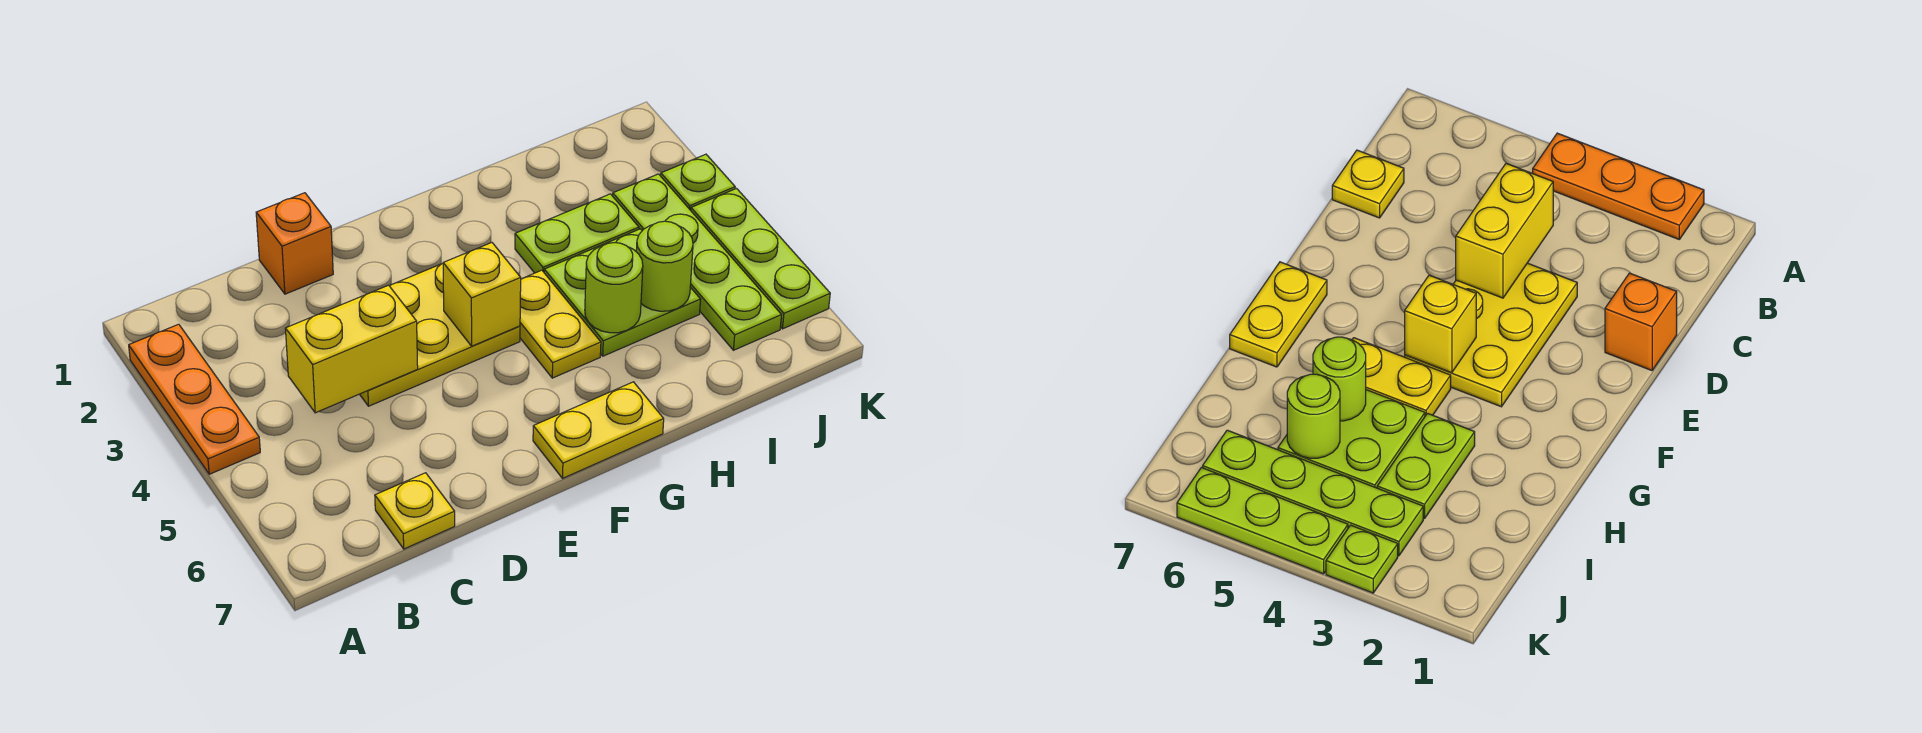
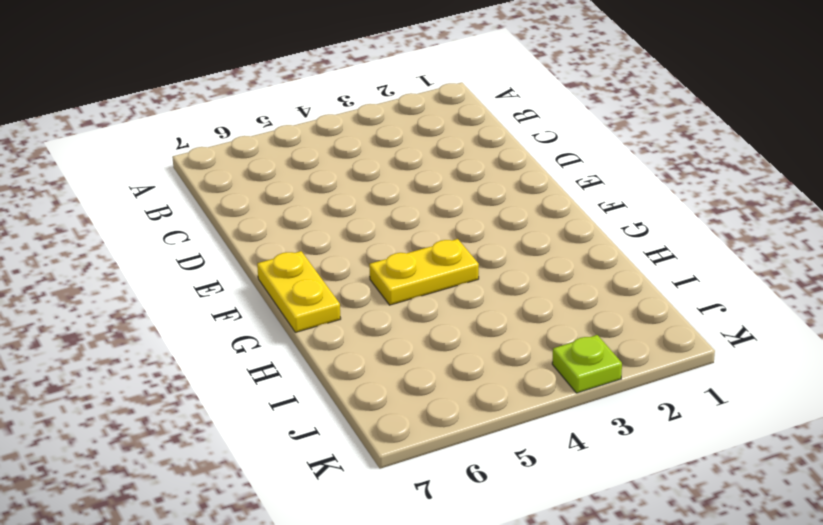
none -> orange plate A2:A4 level 1
none -> yellow plate C7 level 1
none -> orange brick D1 level 1

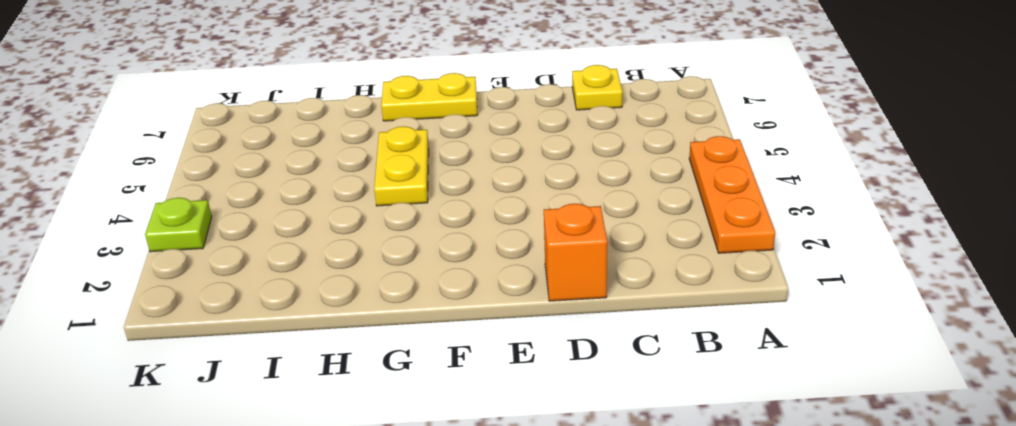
none -> yellow plate D3:F4 level 1
none -> lime plate H3:I3 level 1
none -> lime plate H4:I5 level 1

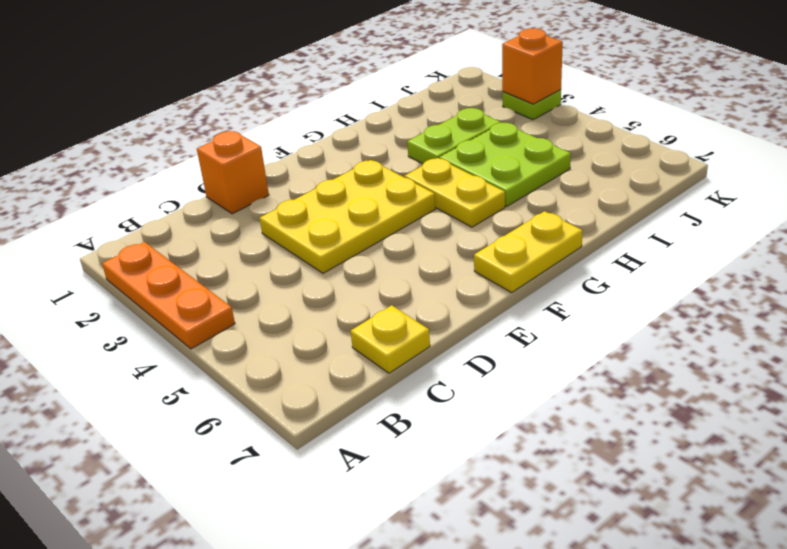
orange brick K3 level 2 -> none
none -> lime plate J3:J6 level 1
none -> lime plate K4:K6 level 1
none -> yellow brick C4:D4 level 2

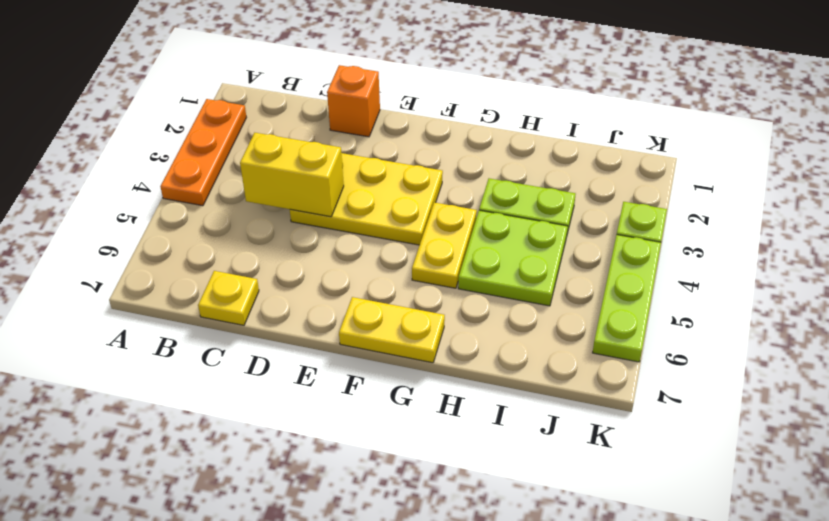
none -> lime plate J3:J6 level 1
none -> yellow brick F4 level 2
none -> lime round brick H5 level 2

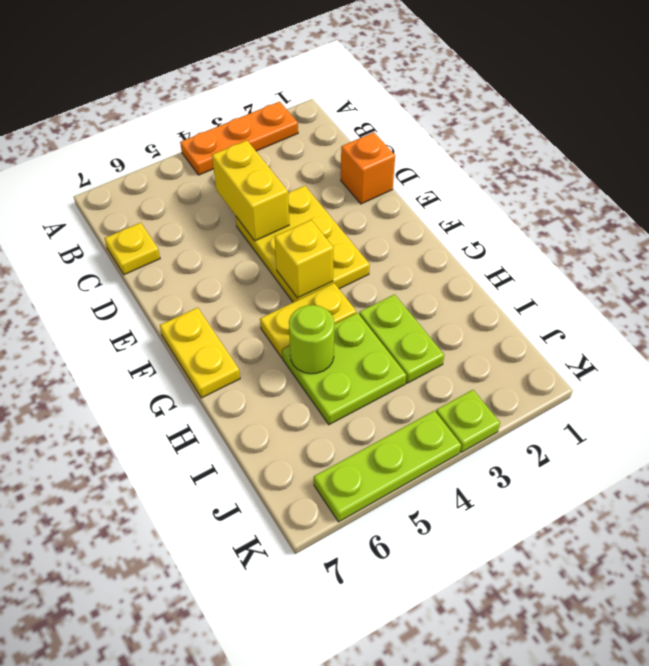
none -> lime plate J3:J6 level 1
none -> lime round brick I5 level 2

